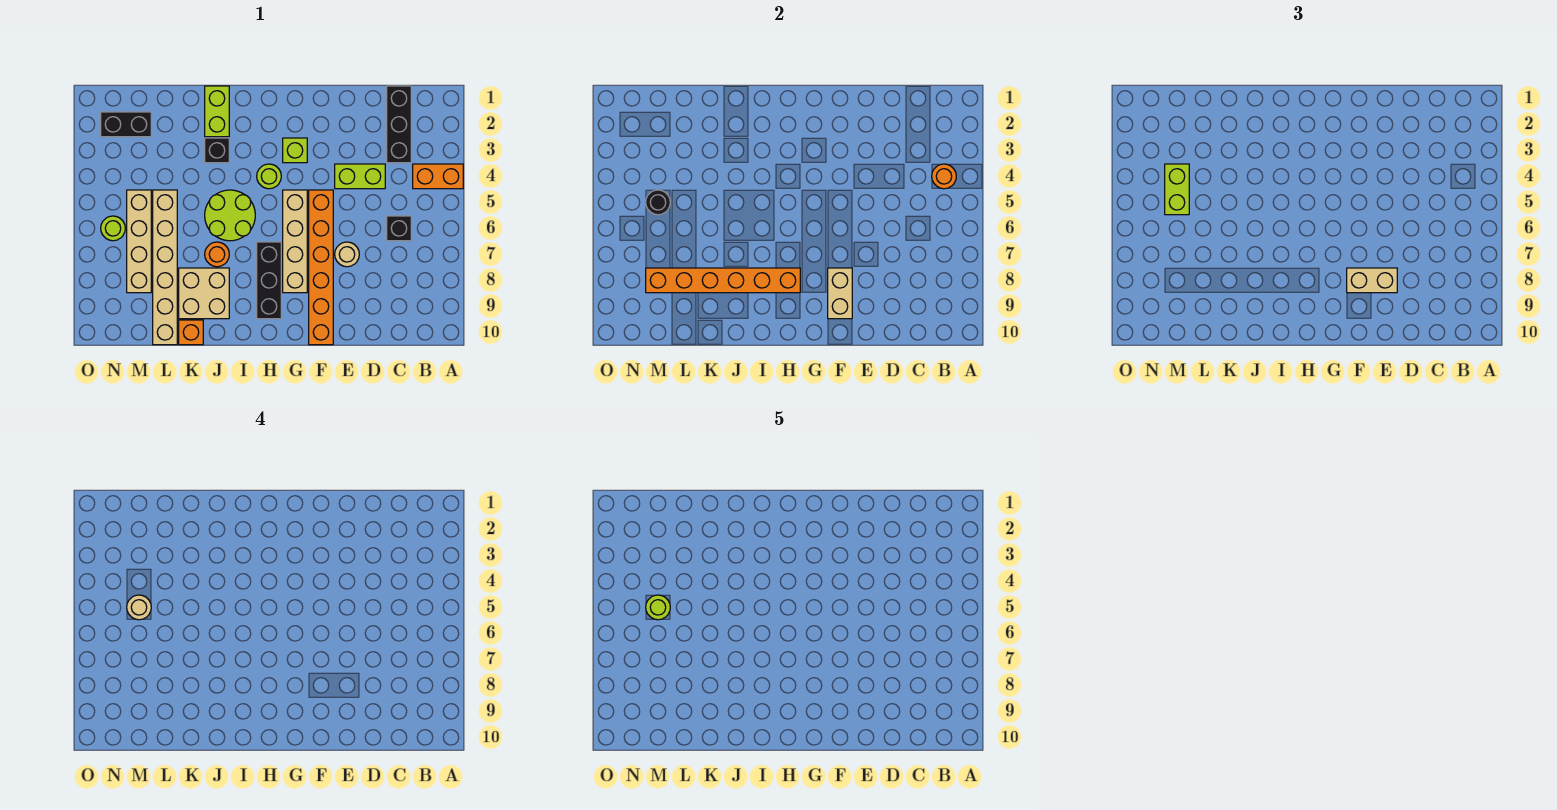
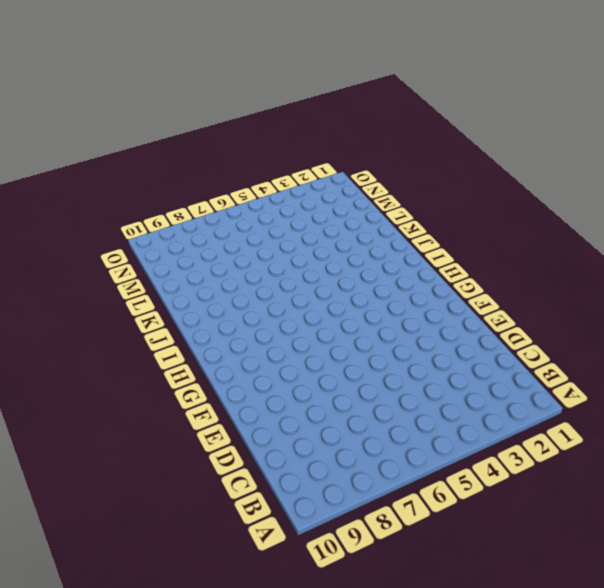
none -> orange brick A4:B4 level 1
none -> black brick C1:C3 level 1
none -> black brick C6 level 1

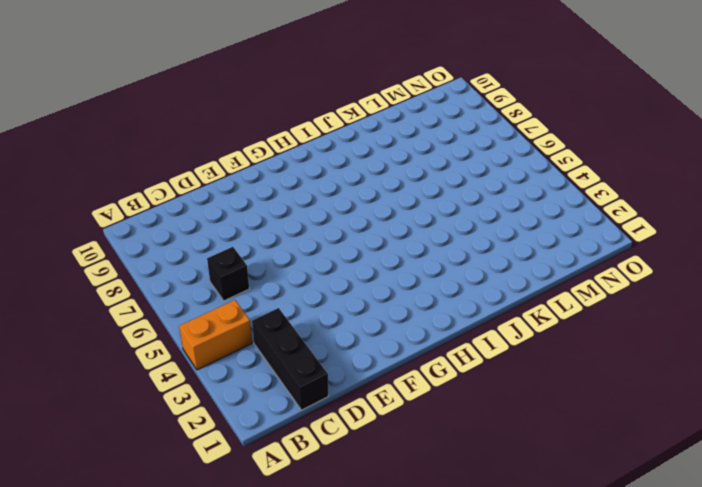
none -> lime brick D4:E4 level 1
none -> tan round brick E7 level 1
none -> orange brick F5:F10 level 1

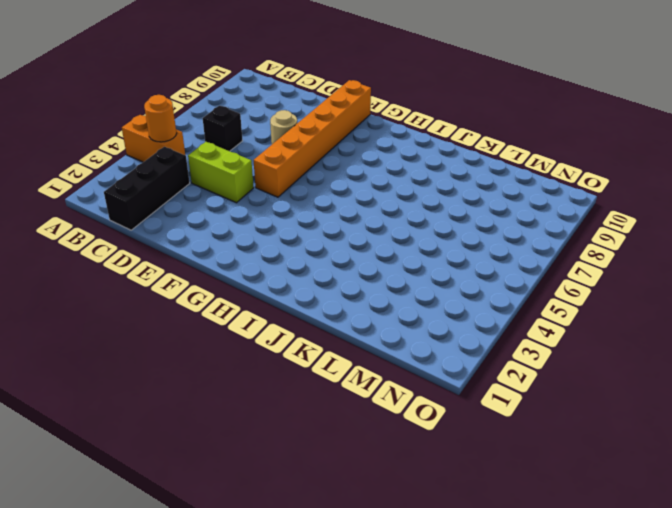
none -> lime brick G3 level 1
none -> tan brick G5:G8 level 1
none -> lime round brick H4 level 1

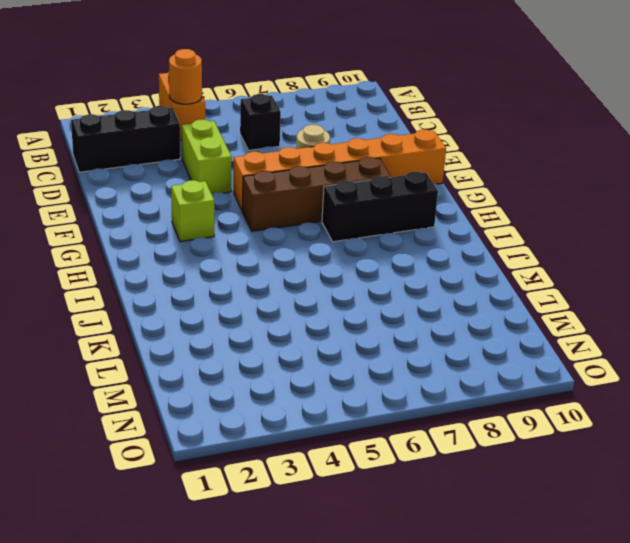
brown brick G5:G8 level 1 -> tan brick G5:G8 level 1
none -> lime round brick H4 level 1
none -> lime round brick I5:J6 level 1
none -> lime brick J1:J2 level 1

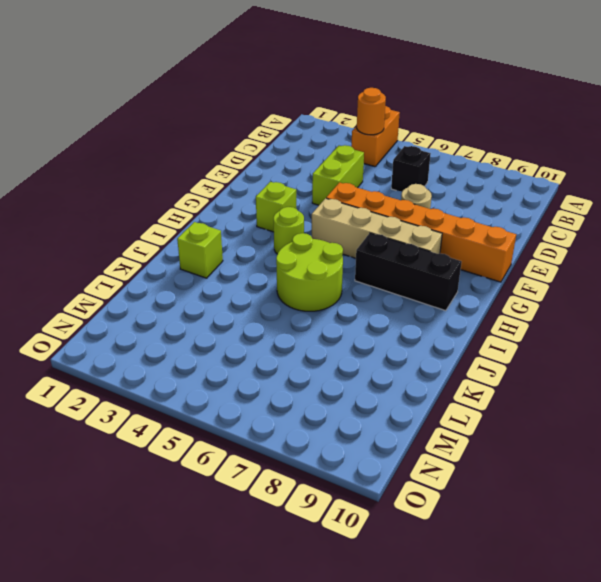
lime brick J2 level 1 -> lime brick J1:J2 level 1
none -> black brick C1:C3 level 1
none -> black brick J3 level 1
none -> orange round brick J7 level 1

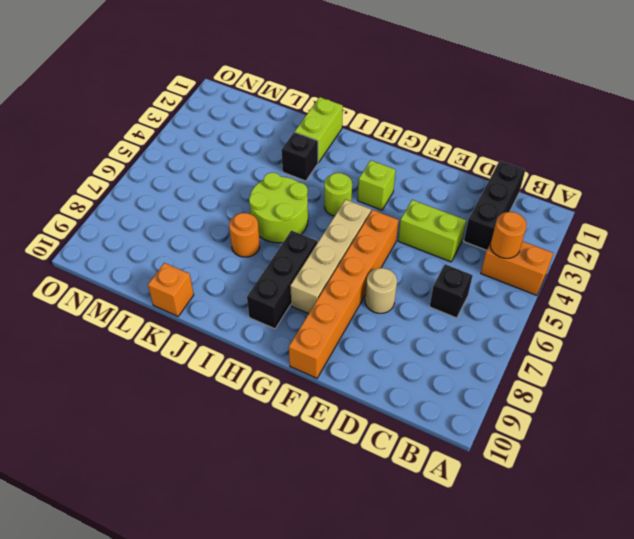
none -> tan brick J8:K9 level 1
none -> tan brick L5:L10 level 1
none -> black brick M2:N2 level 1

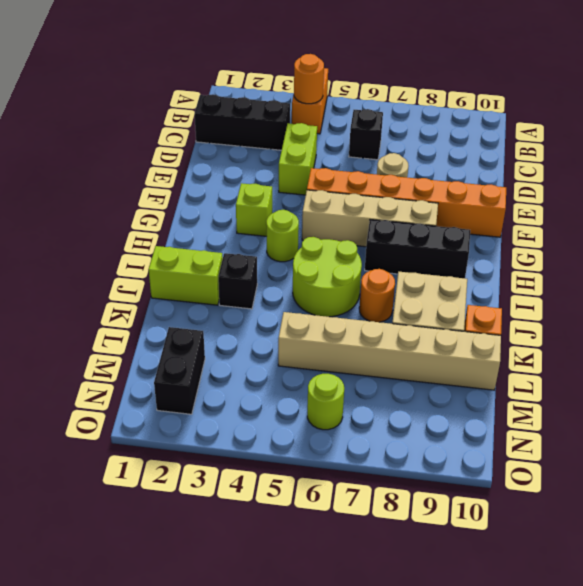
none -> tan brick M5:M8 level 1
none -> tan brick F8:F9 level 2
none -> orange brick H8:M8 level 2

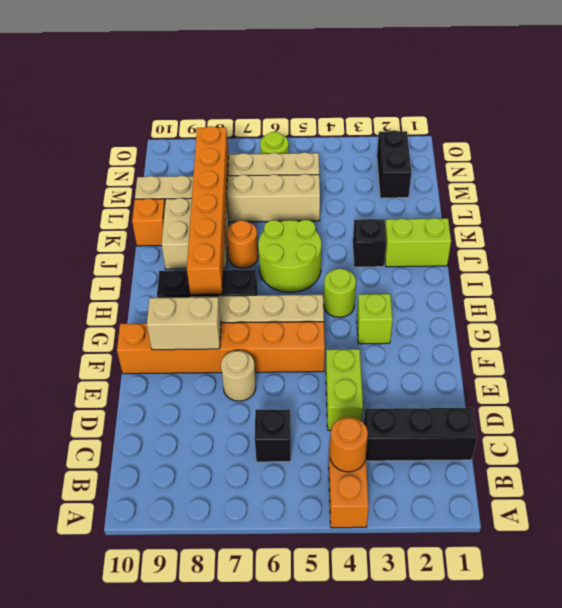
none -> black round brick M5 level 2
none -> tan brick E8:F8 level 3
none -> lime brick M4:M5 level 3

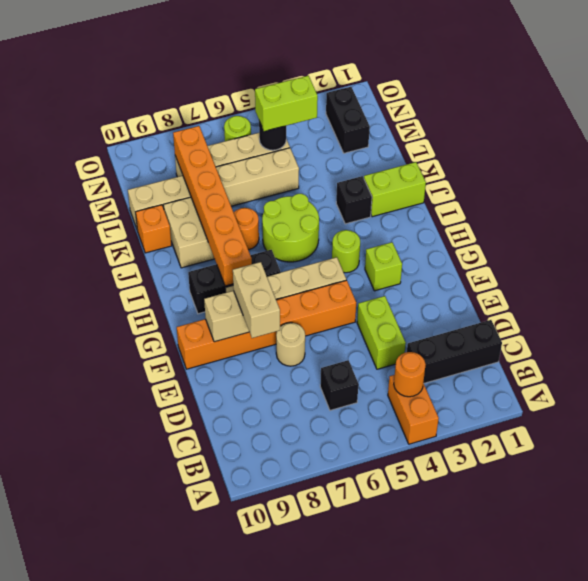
none -> tan round brick M5 level 4
none -> lime round brick M5 level 5

